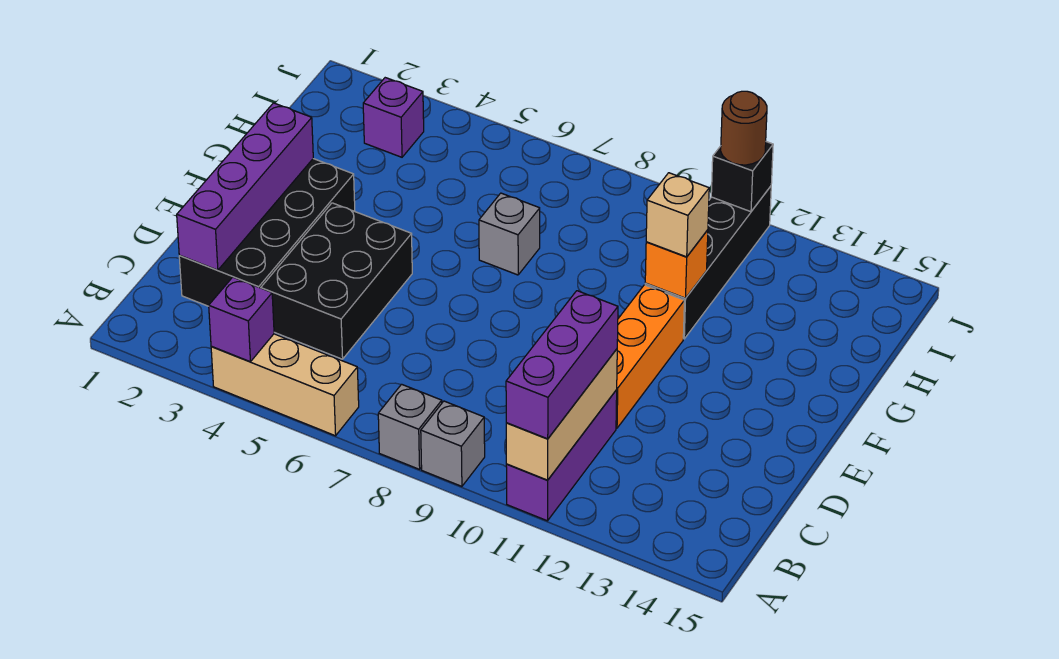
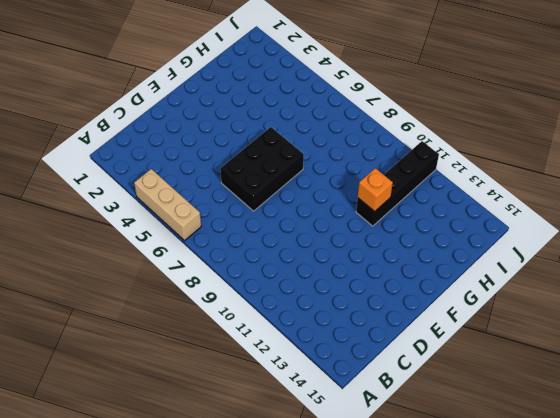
black brick D6:F7 level 1 -> black brick C4:E5 level 1
none -> grey brick A8 level 1
none -> grey brick A9 level 1
none -> purple brick A11:C11 level 1

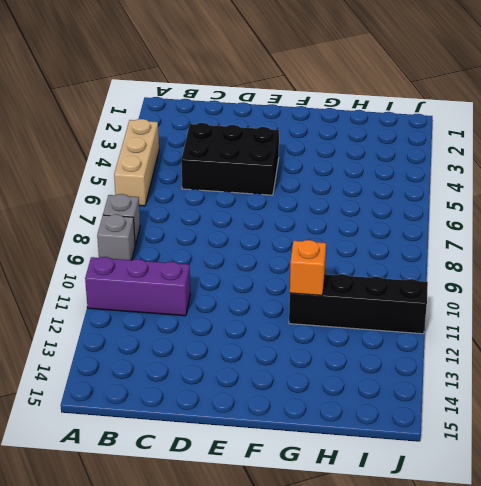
none -> black brick C2:F3 level 1
none -> orange brick D11:F11 level 1
none -> grey brick G7 level 1

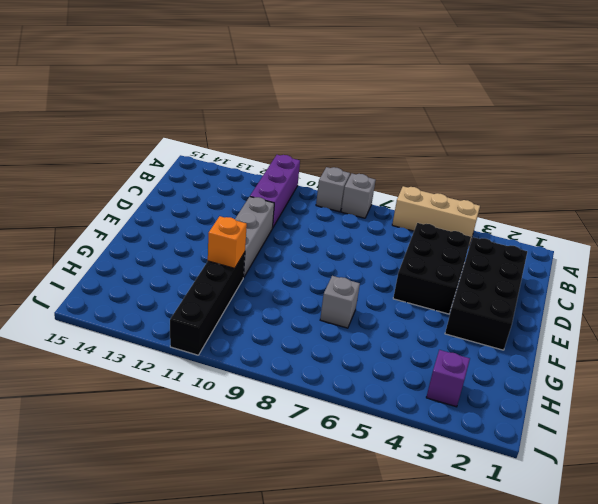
grey brick D11:F11 level 1 -> orange brick D11:F11 level 1
none -> purple brick A4 level 2
none -> tan brick A11:C11 level 2
none -> purple brick C2:F2 level 2

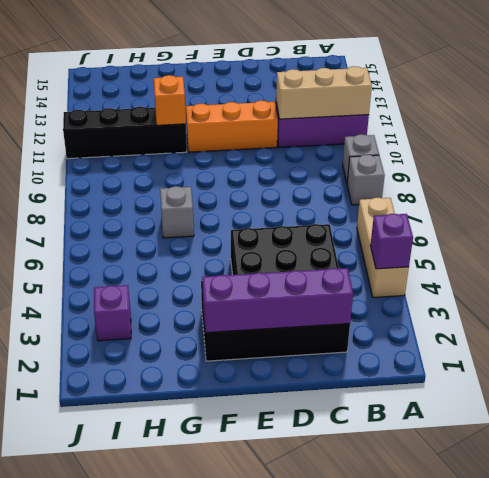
none -> black brick J11 level 2
none -> purple brick A11:C11 level 3
none -> tan brick G11 level 3

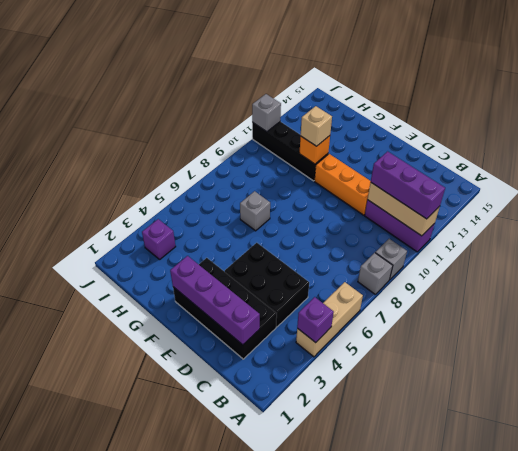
grey brick J11 level 2 -> black brick J11 level 2
none -> brown round brick J11 level 3

